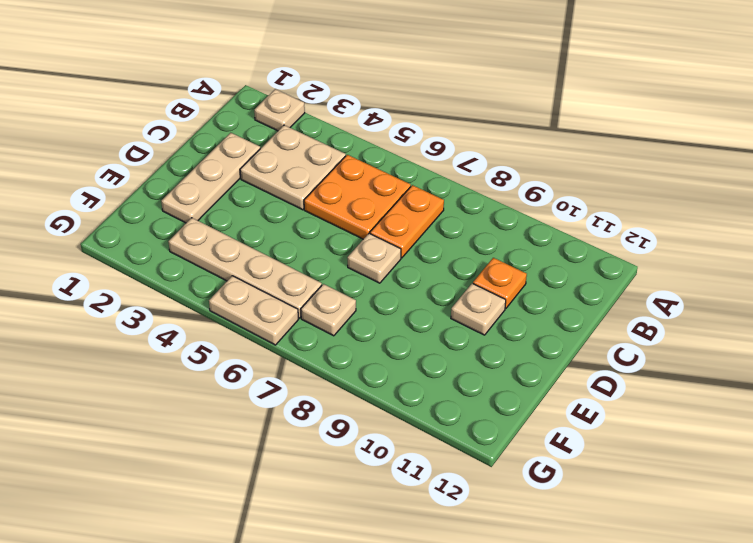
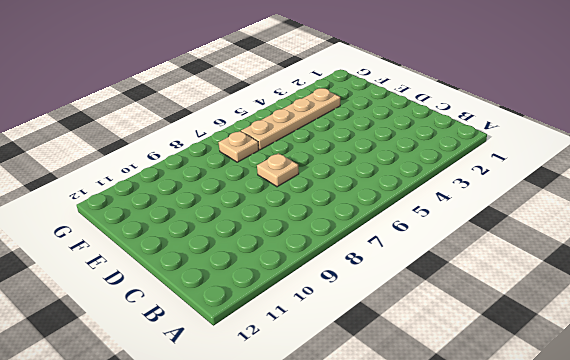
none -> tan plate A2 level 1
none -> tan plate B3:C4 level 1

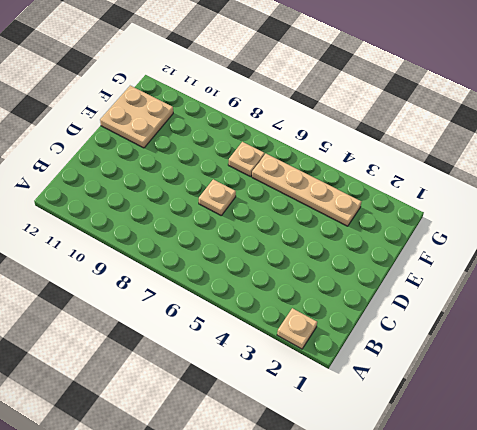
tan plate E11:F12 level 1 -> tan plate B3:C4 level 1
none -> orange plate B5:C6 level 1
none -> orange plate B7:C7 level 1

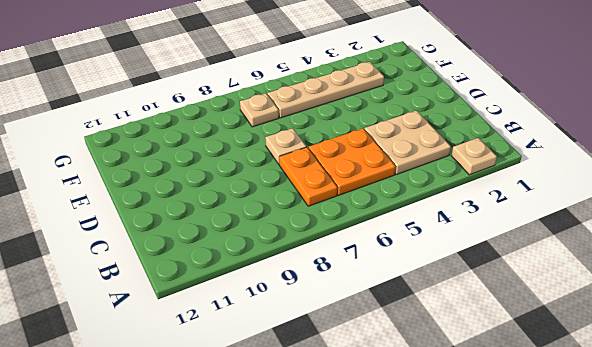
none -> tan plate C2:E2 level 1
none -> orange plate C10 level 1

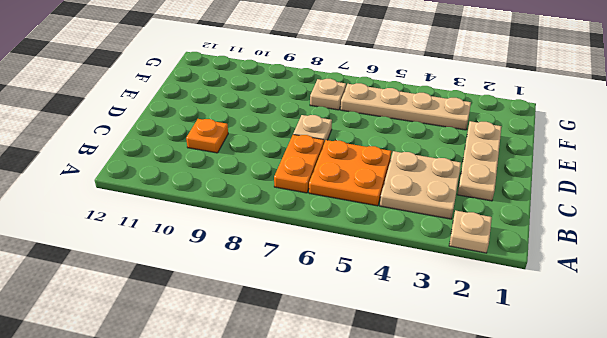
none -> tan plate D10 level 1
none -> tan plate G5:G6 level 1

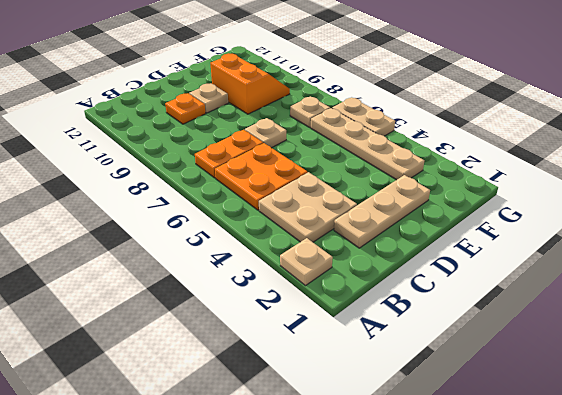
orange slope E9:F10 level 1 top E -> none

